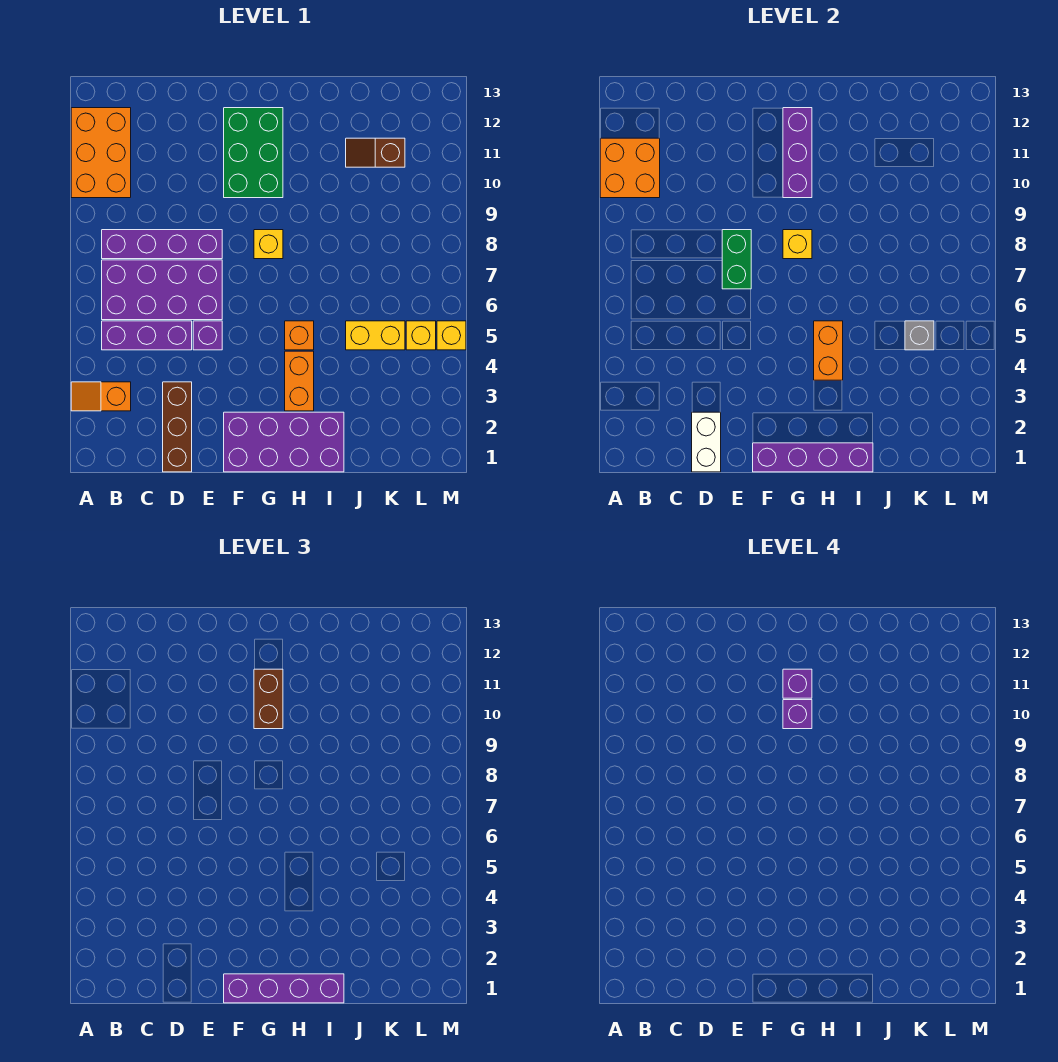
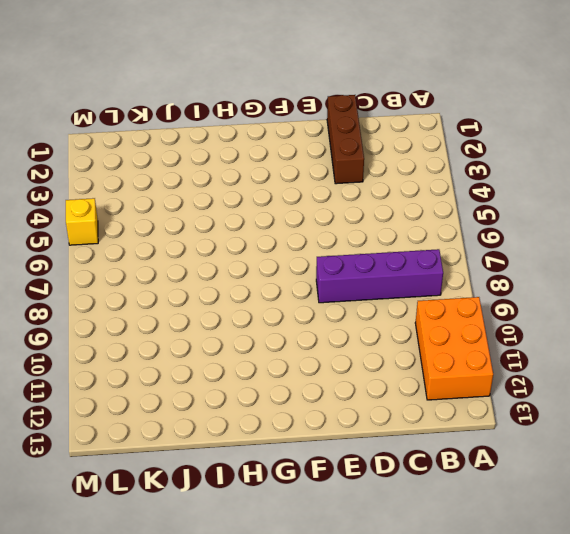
none -> orange slope A3:B3 level 1 top B
none -> purple brick B5:D5 level 1
none -> purple brick B6:E7 level 1

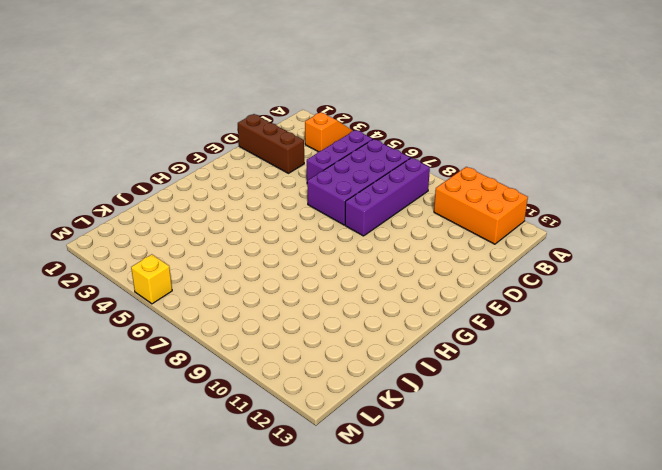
none -> purple brick E5 level 1
none -> purple brick F1:I2 level 1
none -> green brick F10:G12 level 1

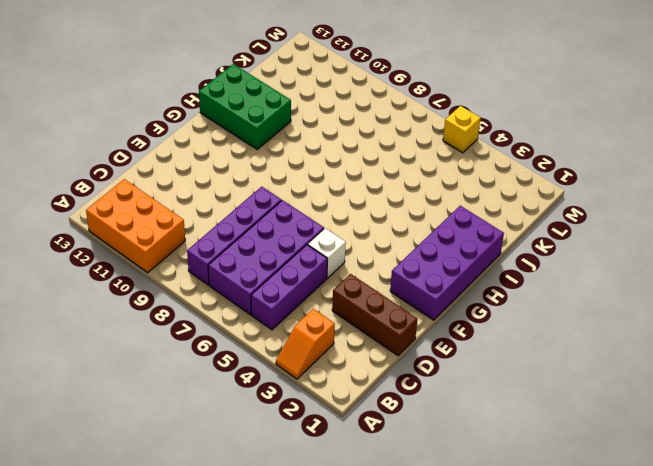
white brick E5 level 1 -> purple brick E5 level 1
green brick H11:I13 level 1 -> green brick F10:G12 level 1
none -> yellow brick G8 level 1
none -> orange brick H3:H4 level 1
none -> orange brick H5 level 1

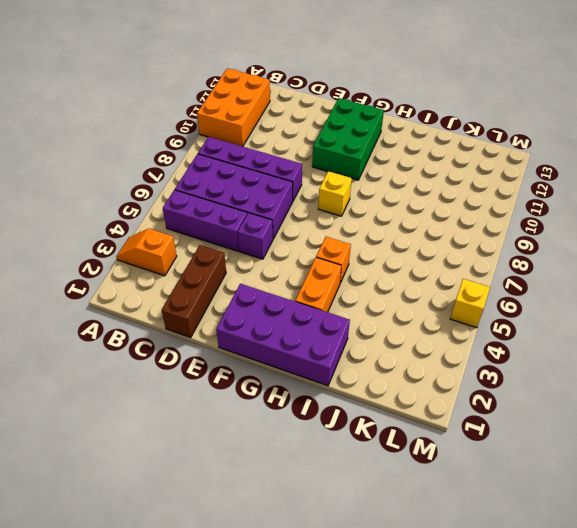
none -> yellow brick J5:K5 level 1
none -> brown slope J11:K11 level 1 top K
none -> yellow brick L5 level 1

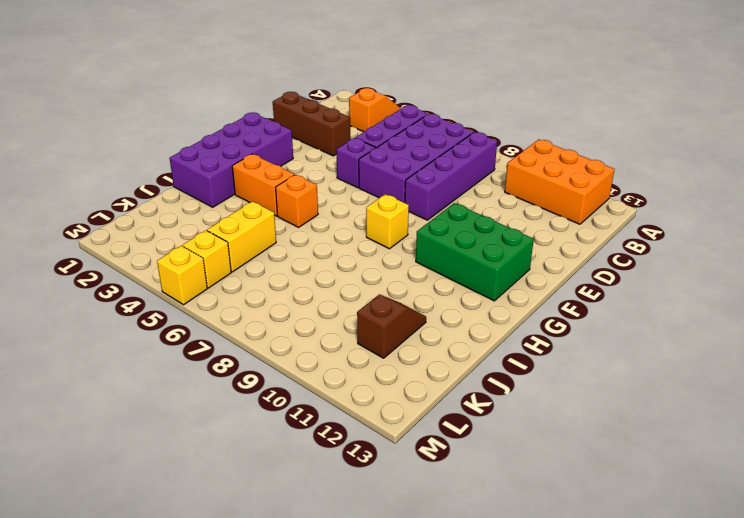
none -> orange brick A10:B11 level 2
none -> white brick D1:D2 level 2
none -> green brick E7:E8 level 2

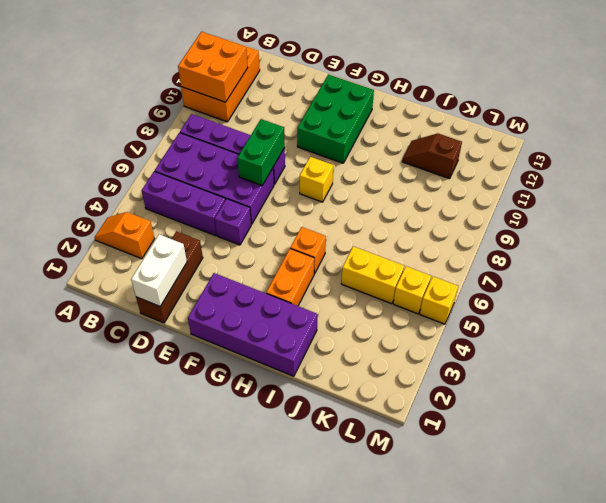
none -> purple brick F1:I1 level 2
none -> yellow brick G8 level 2
none -> purple brick G10:G12 level 2

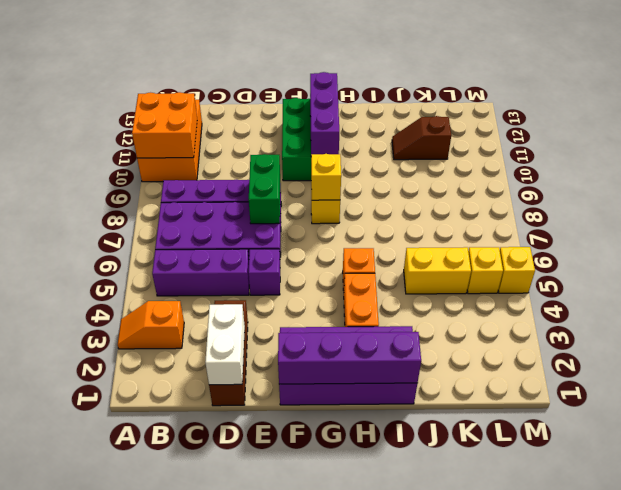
none -> orange brick H4:H5 level 2
none -> grey brick K5 level 2
none -> purple brick F1:I1 level 3

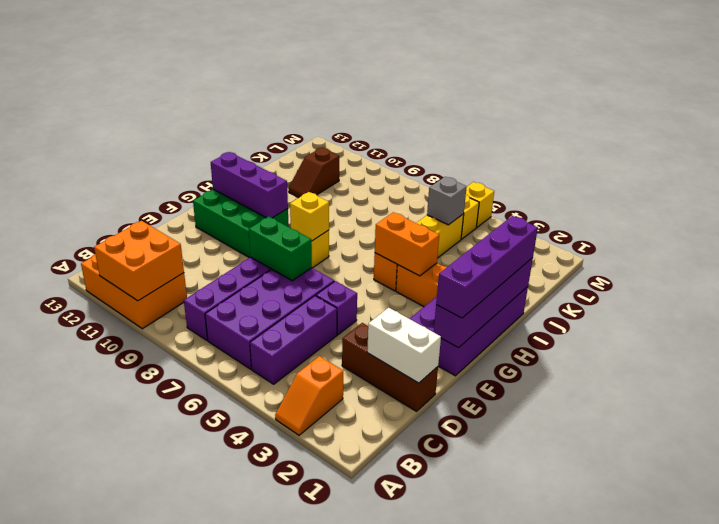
none -> brown brick G10:G11 level 3
none -> purple brick G10 level 4
none -> purple brick G11 level 4

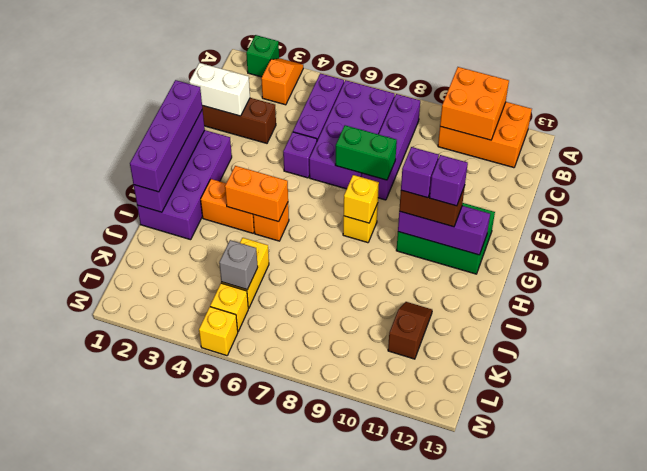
green brick A2 level 1 -> none

